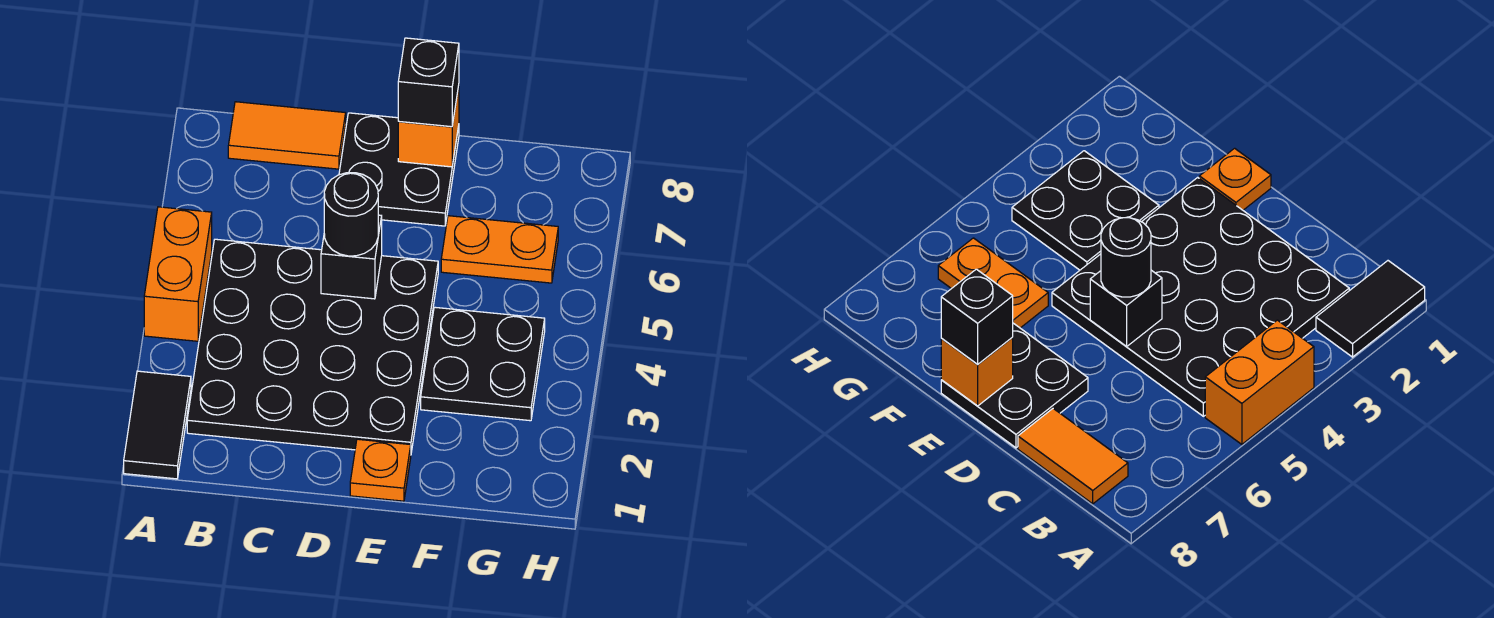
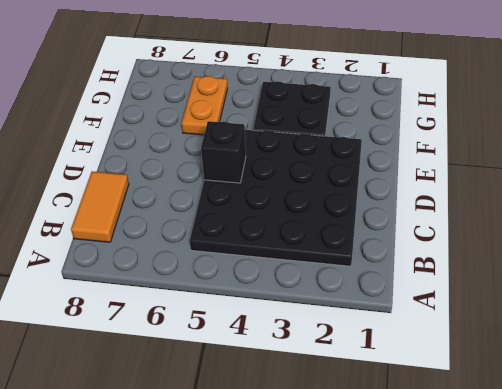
none -> black tile A1:A2 level 1
none -> orange brick A4:A5 level 1
none -> black plate D7:E8 level 1

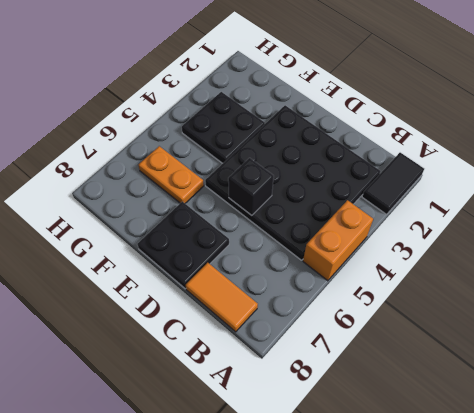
none -> orange plate E1 level 1
none -> orange brick E8 level 2
none -> black round brick D5 level 3

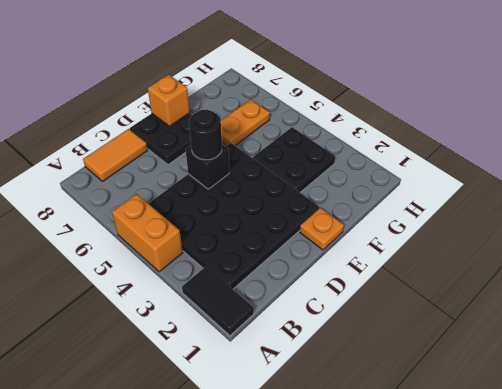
none -> black brick E8 level 3

